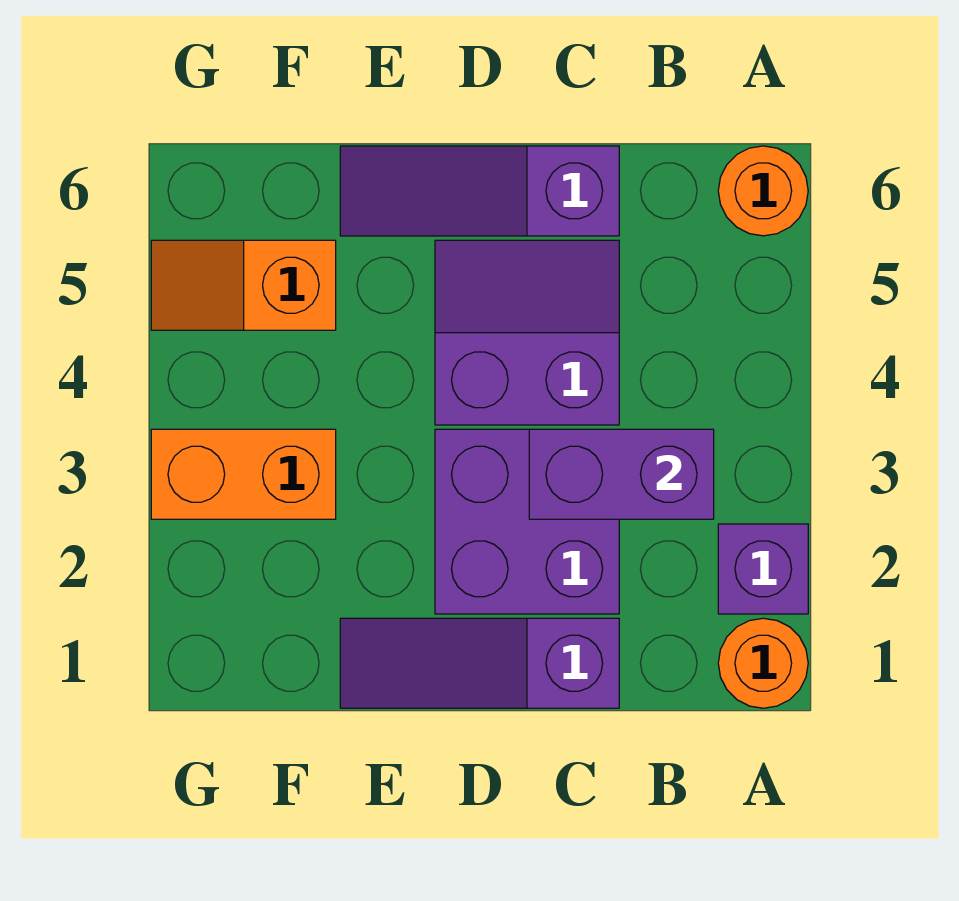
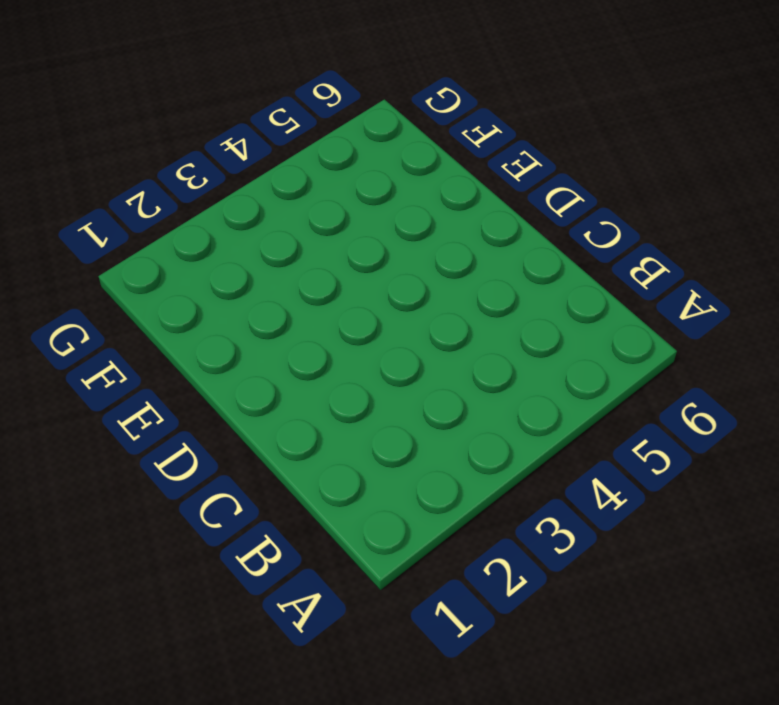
none -> orange round brick A1 level 1
none -> purple brick A2 level 1

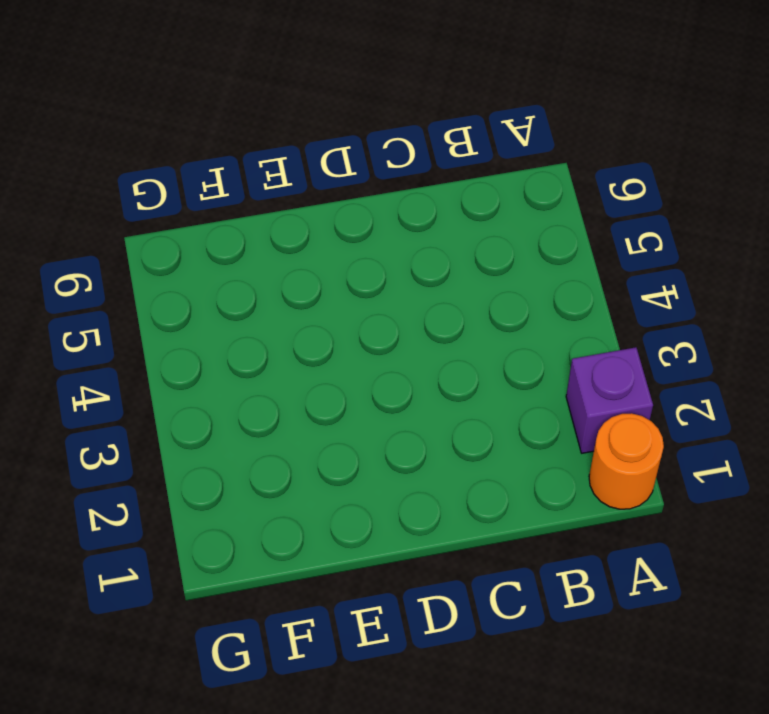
none -> orange round brick A6 level 1
none -> purple slope C1:E1 level 1 top C

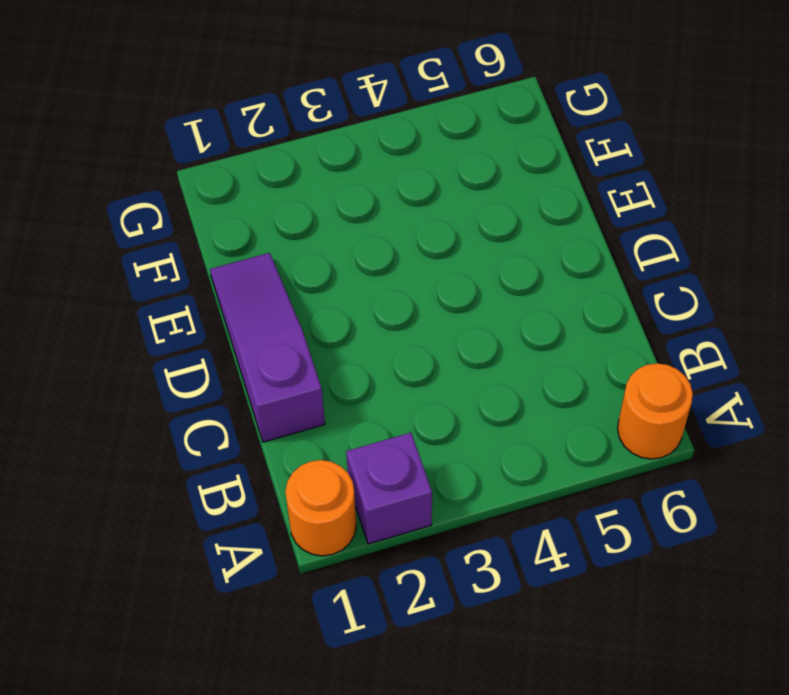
none -> purple brick C2:D3 level 1
none -> purple slope C4:D5 level 1 top 4

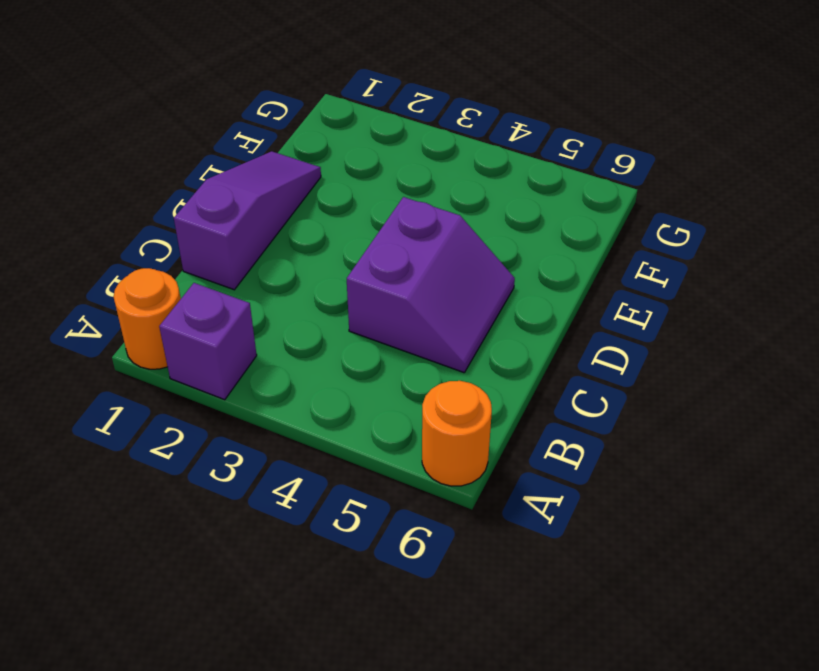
none -> purple brick C2:D3 level 1
none -> purple slope C6:E6 level 1 top C

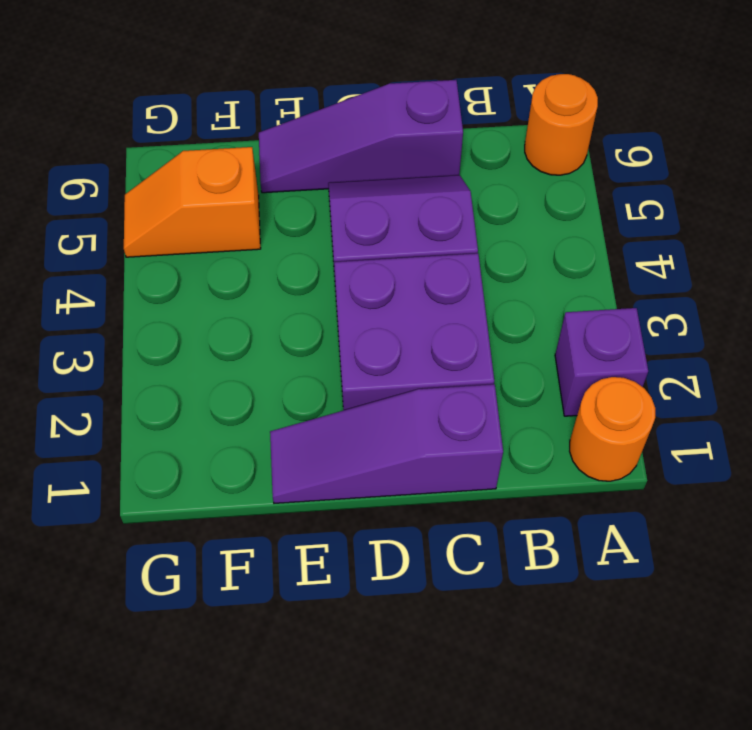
none -> orange brick F3:G3 level 1
none -> purple brick B3:C3 level 2

